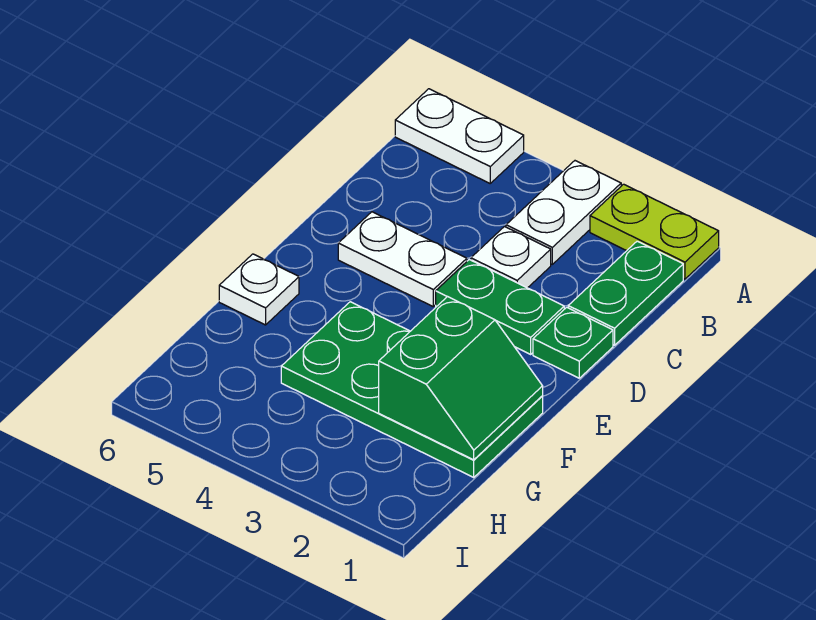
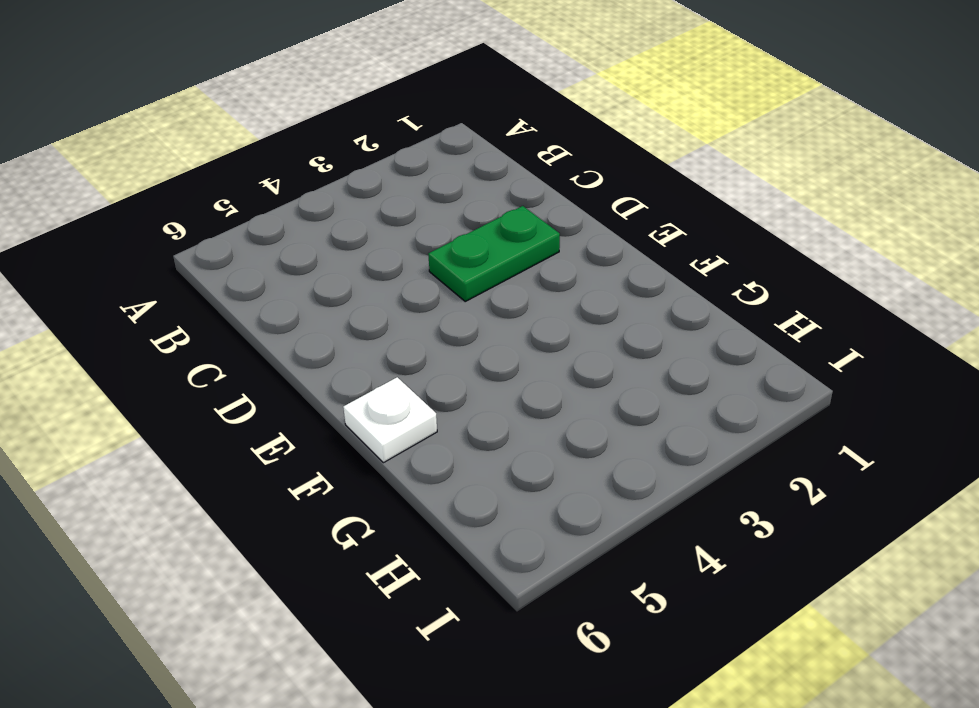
none -> lime plate A1:A2 level 1
none -> white plate A3:B3 level 1

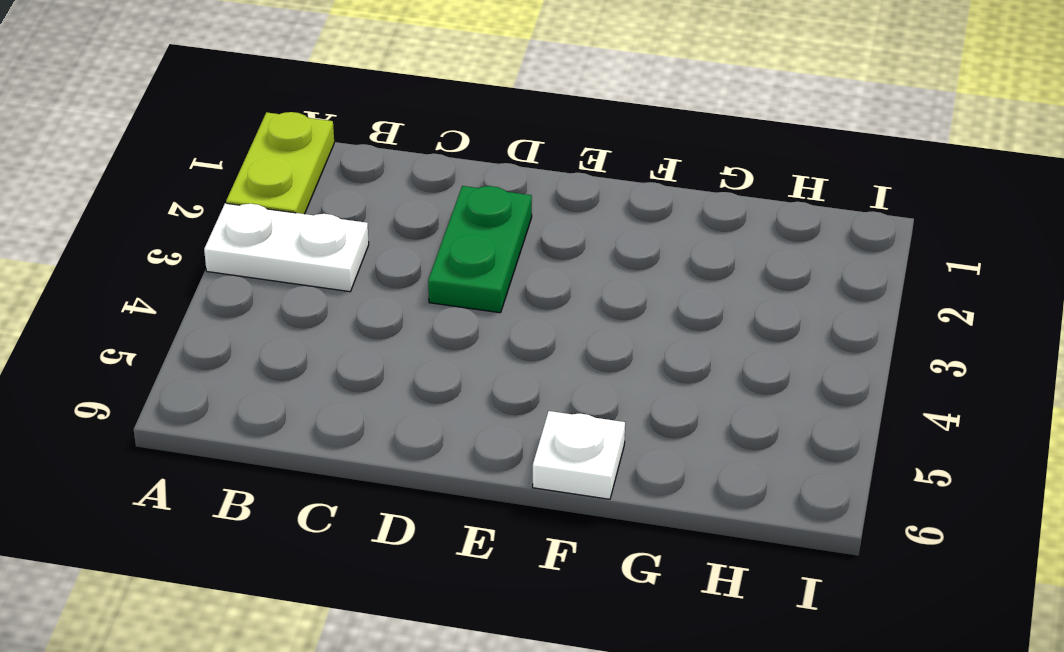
none -> white plate A5:A6 level 1
none -> green plate B1:C1 level 1

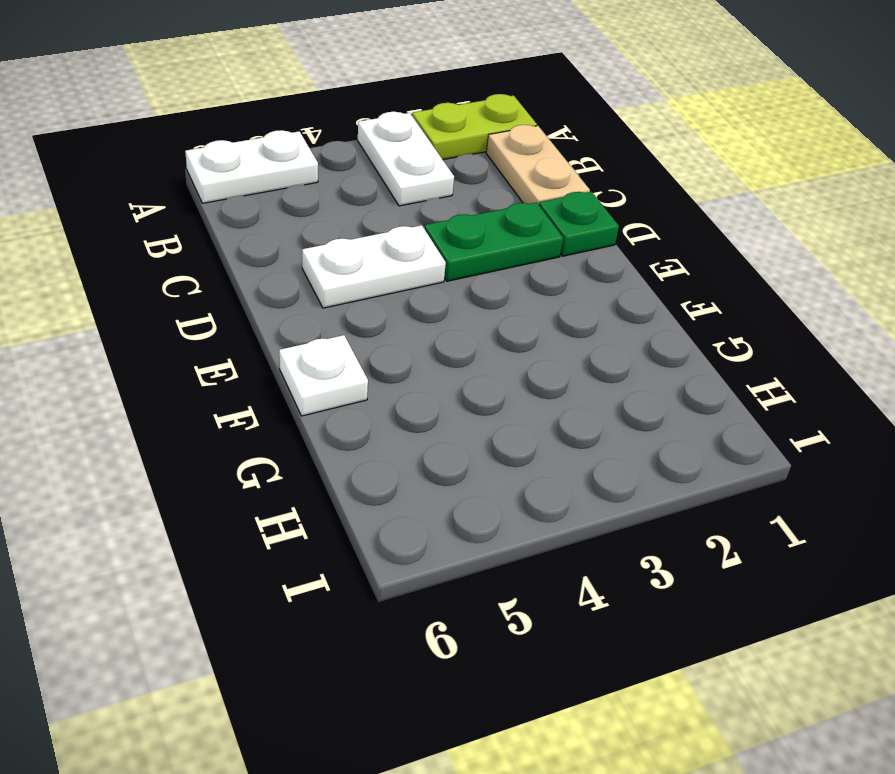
tan plate B1:C1 level 1 -> green plate B1:C1 level 1
none -> white plate C3 level 1
none -> green plate F1:G4 level 1

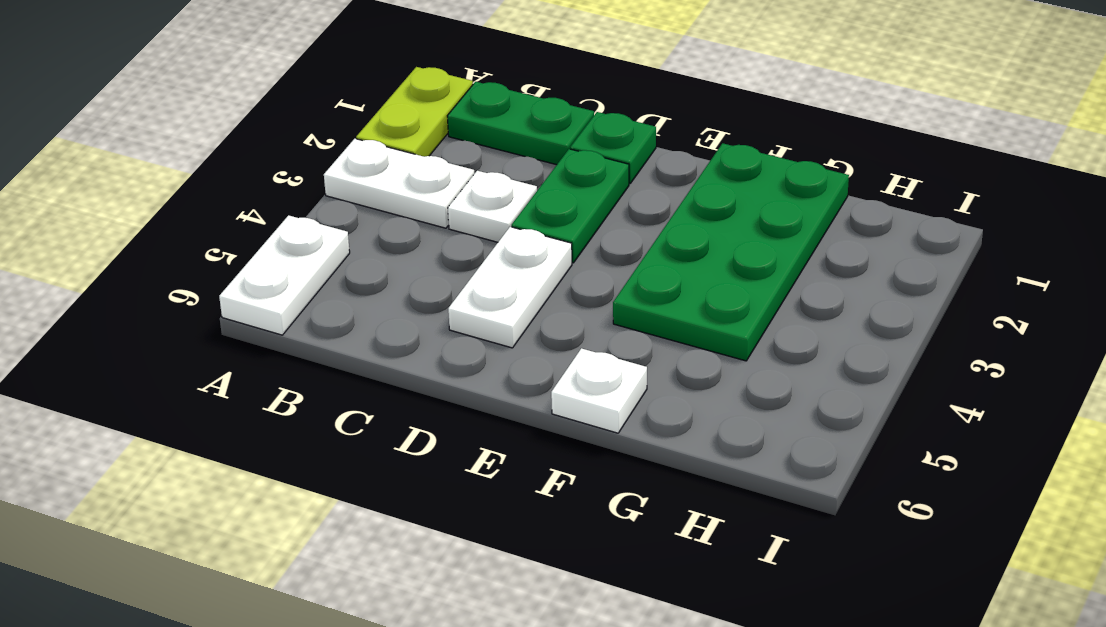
none -> green slope F1:G2 level 2 top 2

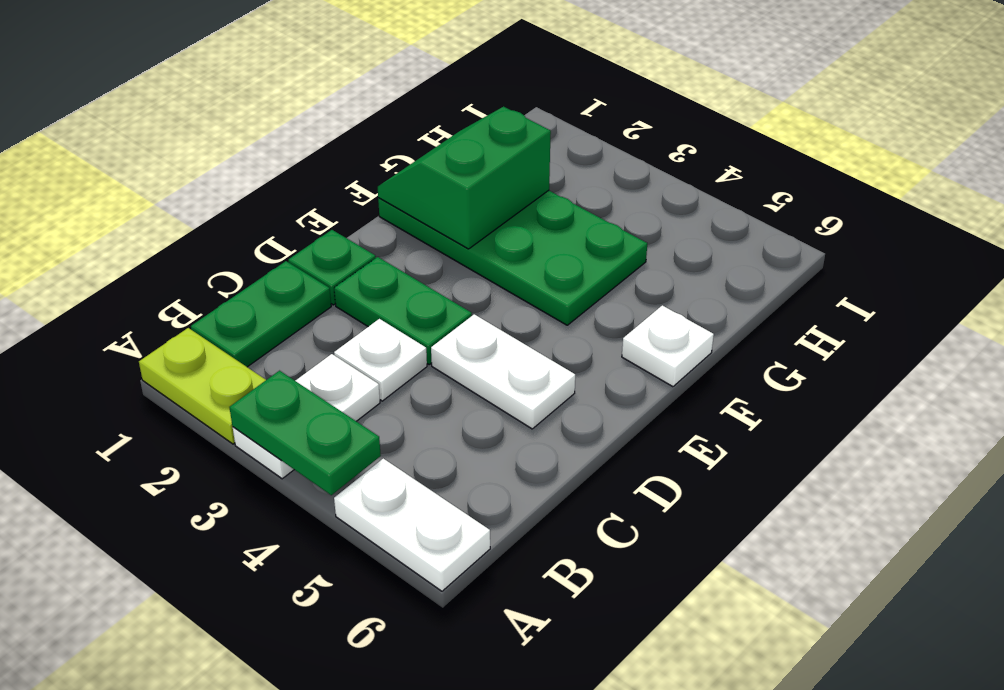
green plate A3:A4 level 2 -> none

